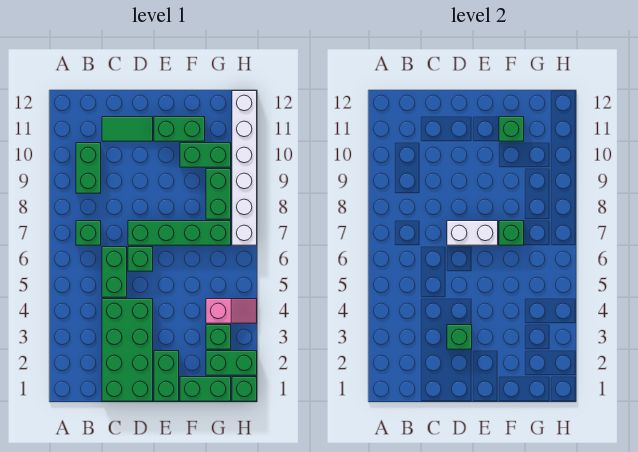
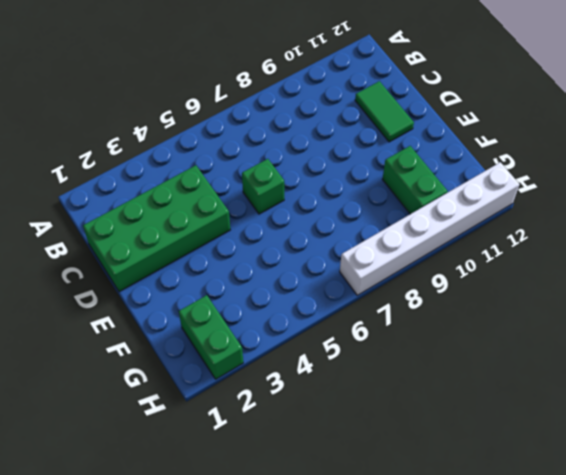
none -> green brick B7 level 1
none -> green brick B9:B10 level 1
none -> green brick C5:C6 level 1

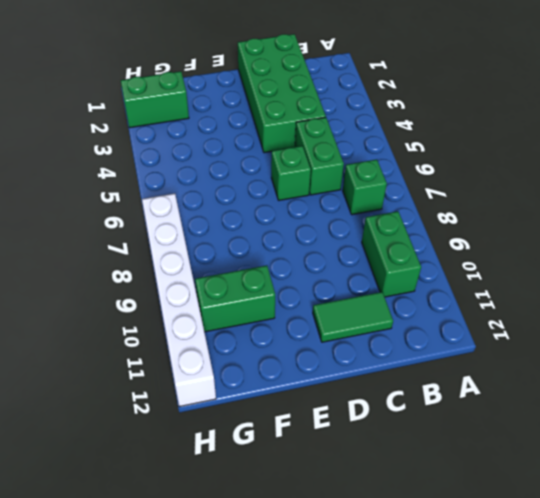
none -> green brick D7:G7 level 1
none -> green brick E1:E2 level 1
none -> green brick E11:F11 level 1

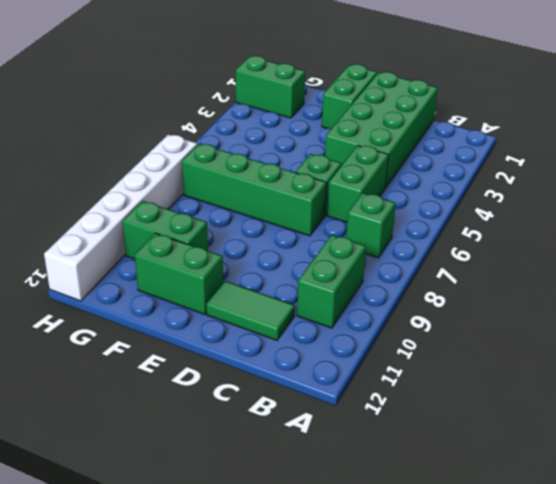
none -> green brick F1:G1 level 1
none -> green brick G3 level 1
none -> pink slope G4:H4 level 1 top G

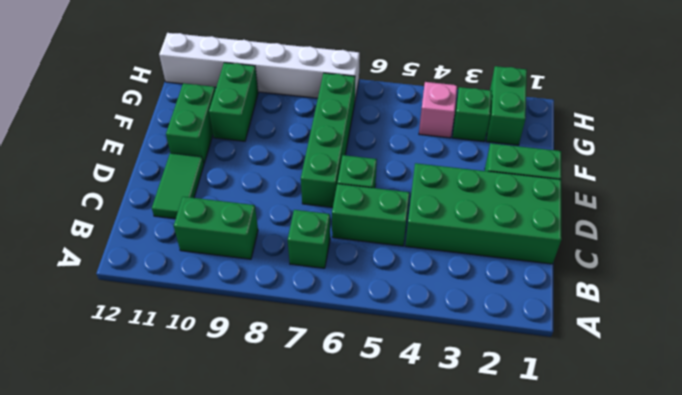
none -> green brick F1:G1 level 1
none -> green brick G8:G9 level 1
none -> green brick H1 level 1

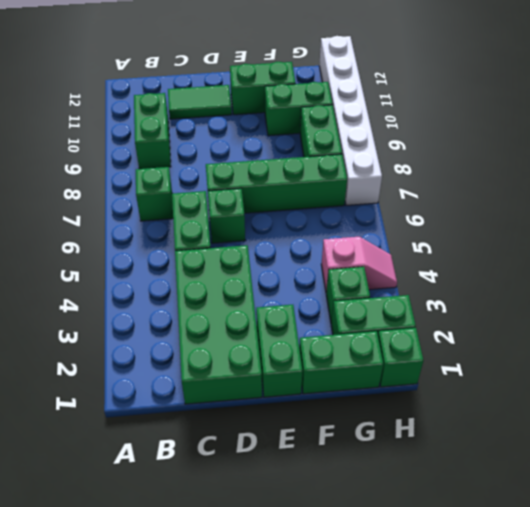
none -> green brick D3 level 2
none -> white brick D7:E7 level 2
none -> green brick F7 level 2

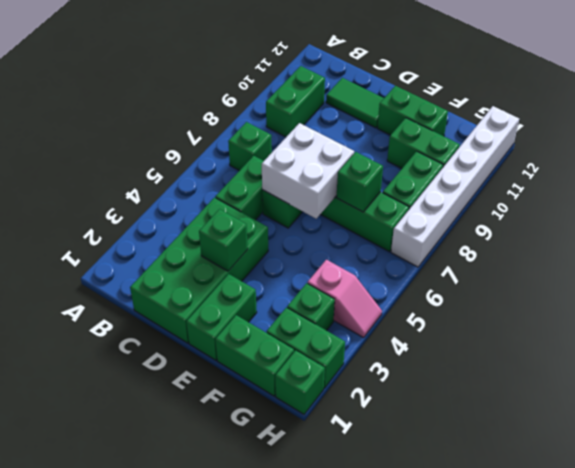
white brick D6:E7 level 2 -> white brick D7:E7 level 2
none -> green brick F11 level 2

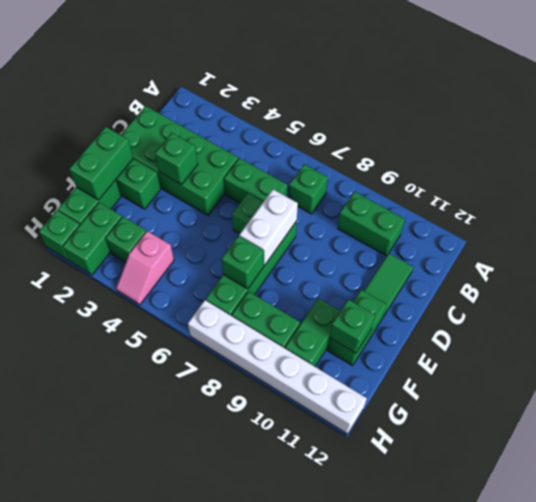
green brick E1:F1 level 2 -> none

